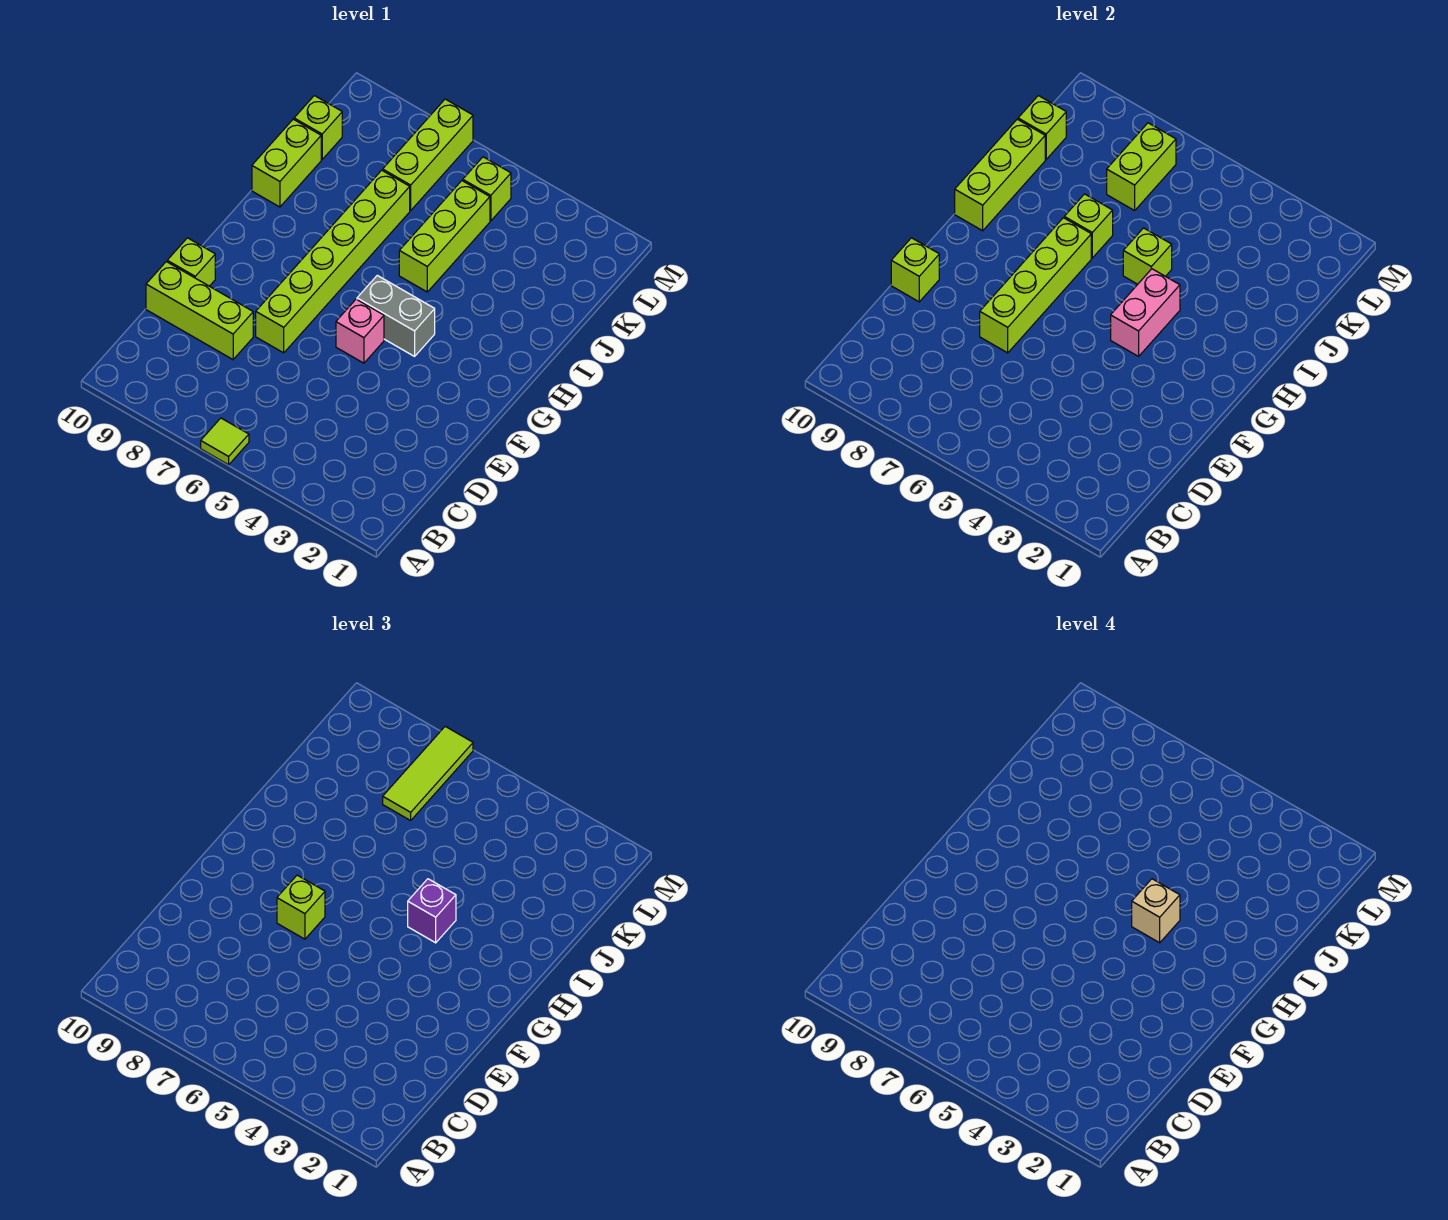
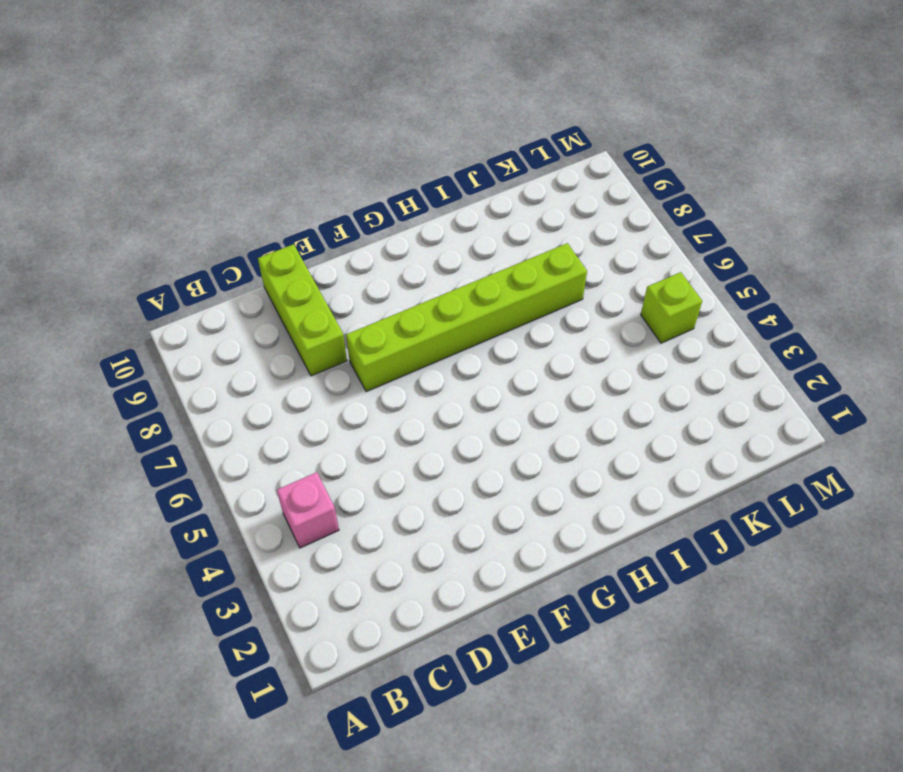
pink brick B4 level 1 -> pink brick F5 level 1
none -> lime tile A6 level 1
none -> lime brick E10 level 1
none -> grey brick G4:G5 level 1

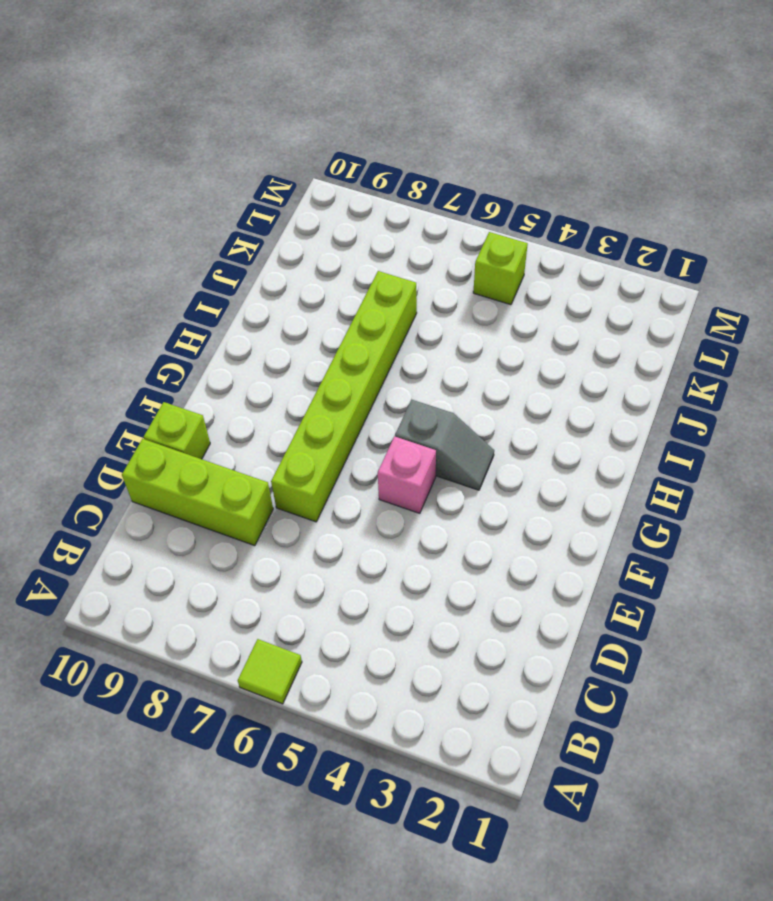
grey slope G4:G5 level 1 top 5 -> grey brick G4:G5 level 1
none -> lime brick I5:K5 level 1
none -> lime brick I10:J10 level 1
none -> lime brick K7:M7 level 1

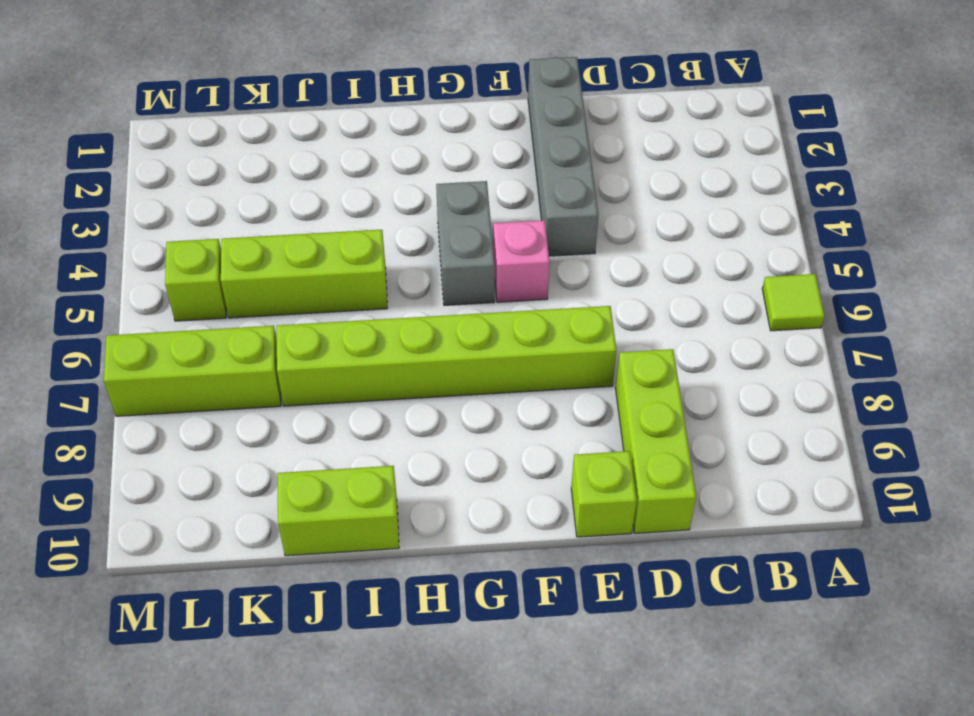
grey brick E1:E4 level 1 -> none
none -> lime brick K10 level 1
none -> lime brick E7:H7 level 2
none -> lime brick E10 level 2

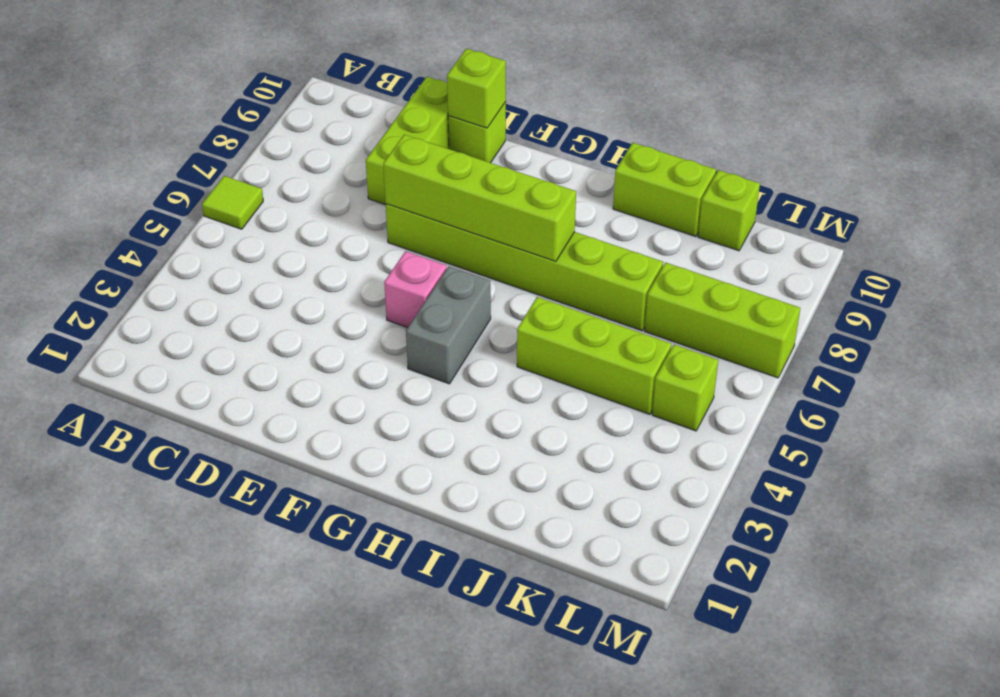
none -> pink brick G4:H4 level 2
none -> lime brick H10:J10 level 2
none -> lime brick I5 level 2

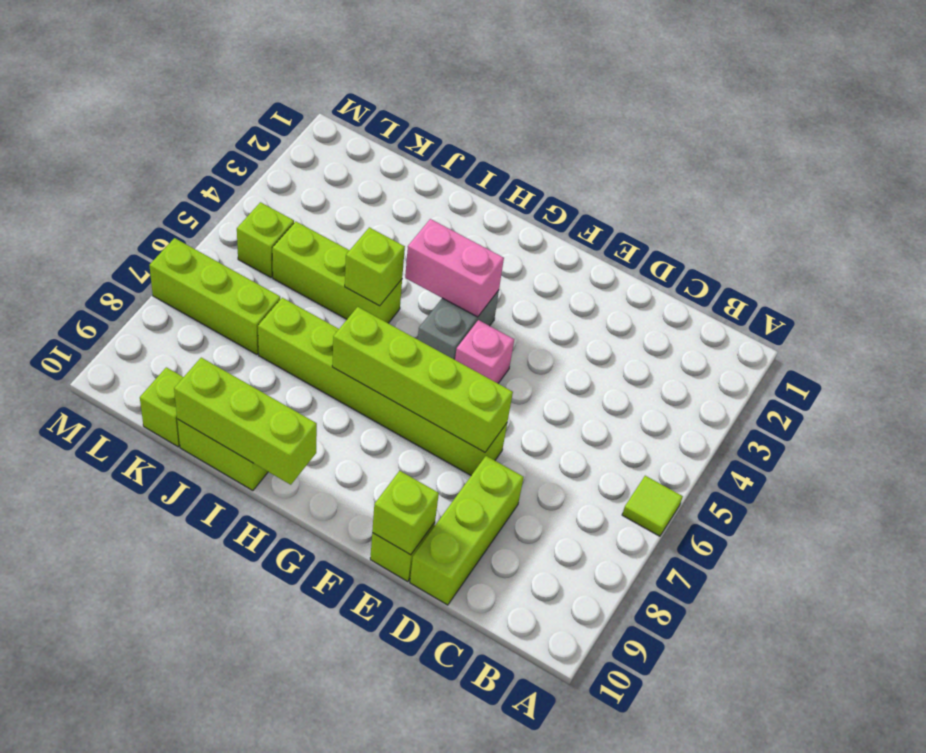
none -> lime brick I7 level 2
none -> lime brick K7:L7 level 2
none -> lime brick K10 level 2

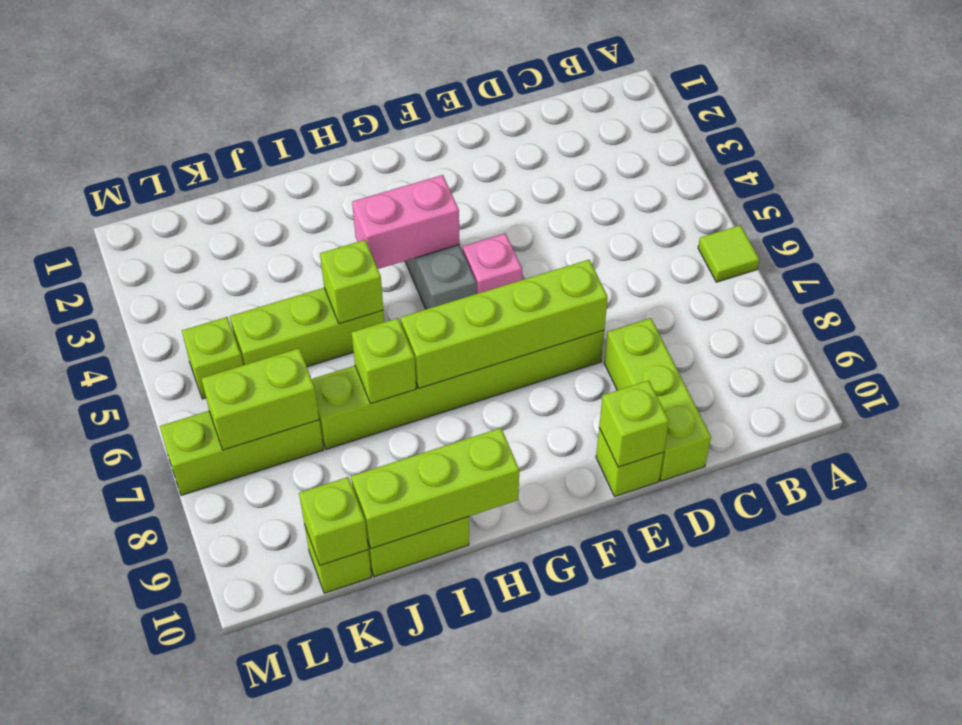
none -> lime brick F7 level 3
none -> purple brick H4 level 3
none -> lime tile K7:M7 level 3

